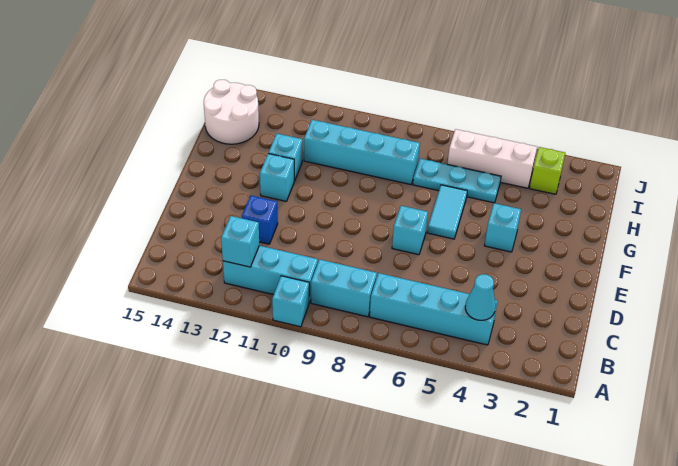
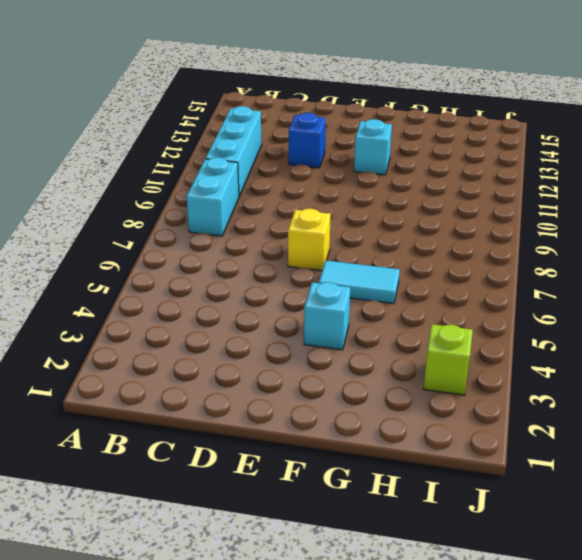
yellow brick E7 level 1 -> cyan brick E7 level 1
none -> cyan brick A10 level 1
none -> cyan brick B4:B7 level 1
none -> cyan brick G12 level 1

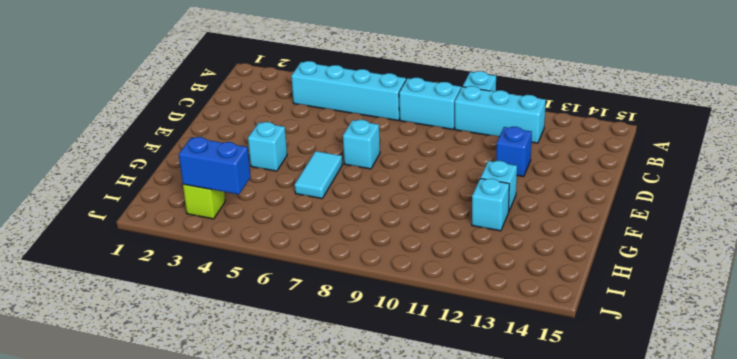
blue brick I3:I4 level 2 -> none
none -> cyan plate H5:H7 level 1
none -> cyan brick H8:H11 level 1
none -> white round brick H14:I15 level 1

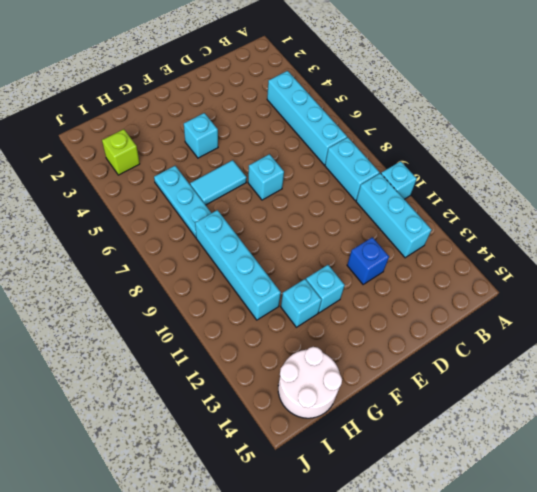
none -> white brick I4:I6 level 1
none -> cyan cone B4 level 2
none -> cyan brick B12 level 2

